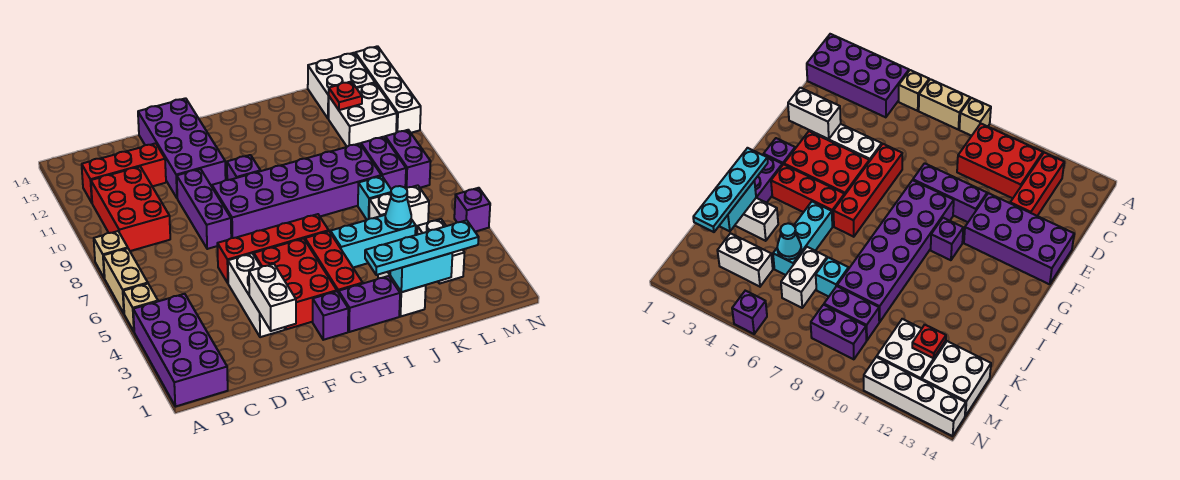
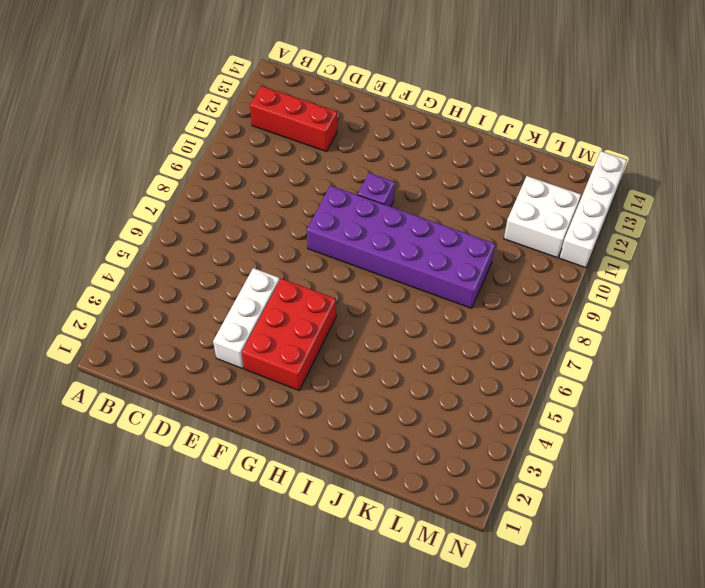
none -> purple brick A1:B4 level 1
none -> tan brick A5 level 1
none -> tan brick A6:A7 level 1
none -> tan brick A8 level 1

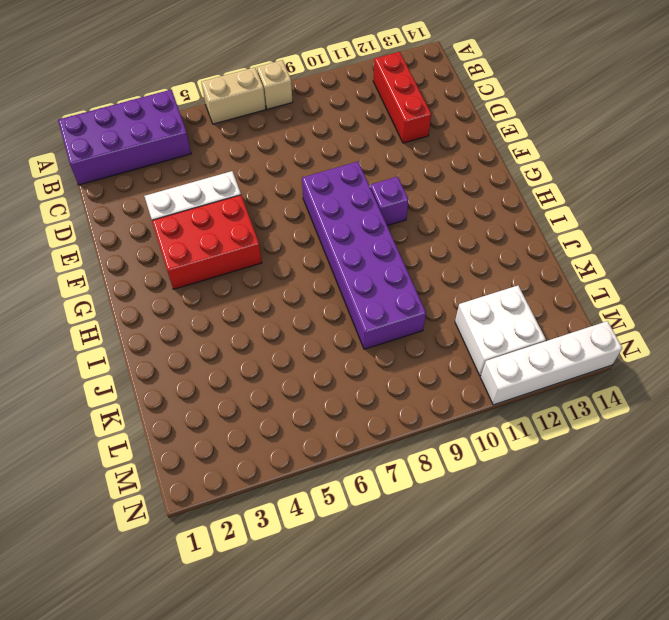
none -> tan brick A5 level 1
none -> red brick B9:C11 level 1
none -> red brick E6:H6 level 1
none -> purple brick E8:E10 level 1

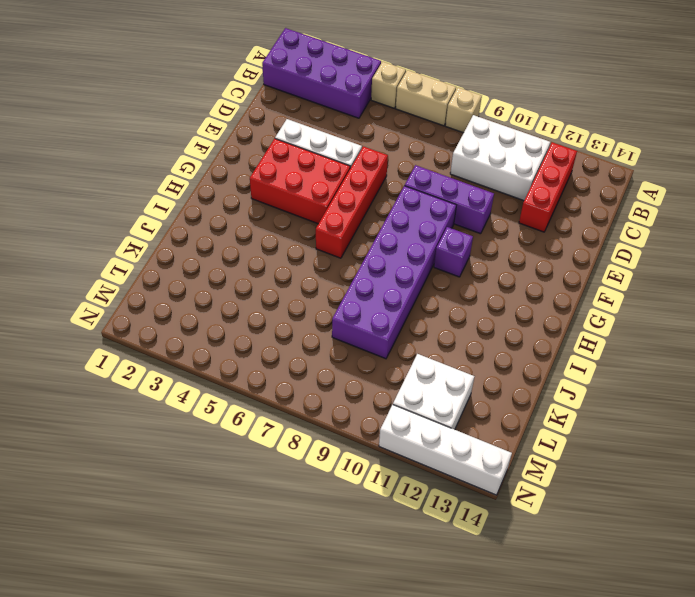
white brick B9:C11 level 1 -> red brick B9:C11 level 1
none -> purple brick E11:F14 level 1
none -> purple brick G2 level 1
none -> purple brick H2:I2 level 1
none -> red brick H3:H5 level 1

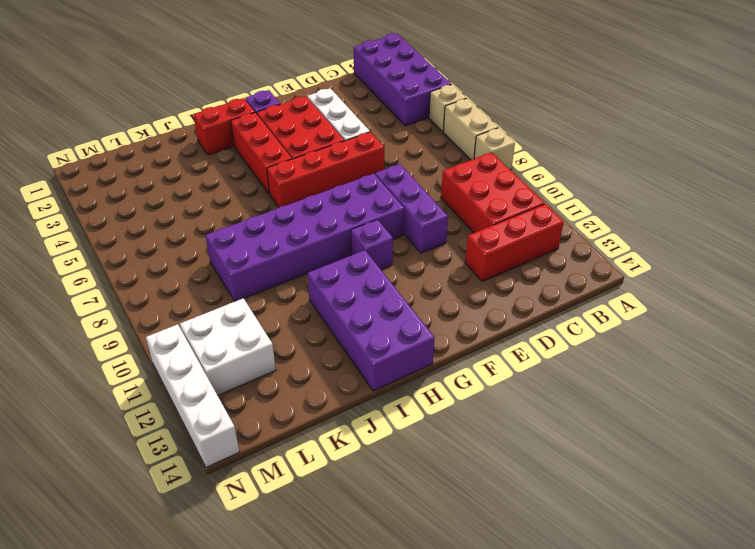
red brick H2:I2 level 1 -> purple brick H2:I2 level 1
purple brick H11:I14 level 1 -> purple brick E11:F14 level 1
none -> cyan brick I5:K5 level 1
none -> white brick J2:J3 level 1
none -> white brick K6:L6 level 1
none -> cyan brick K7 level 1

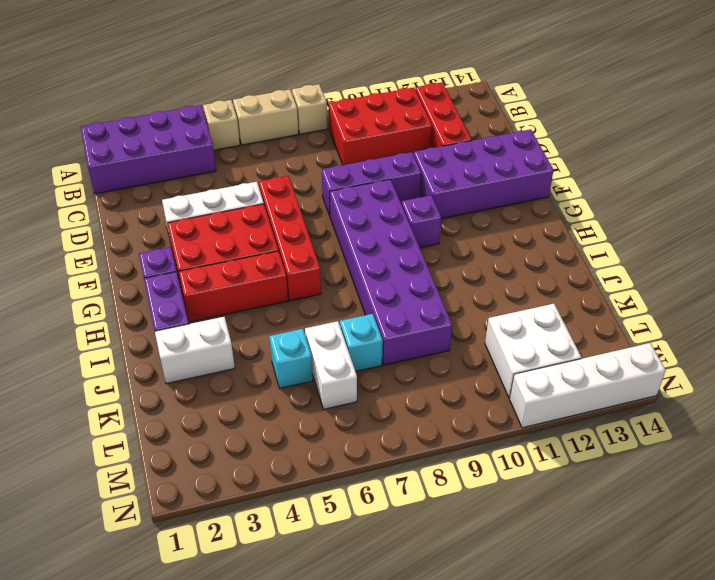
cyan brick K5 level 1 -> cyan brick I5:K5 level 1
none -> white brick L3:L4 level 1
none -> purple brick L8:L9 level 1
none -> white brick L13:M14 level 1
none -> purple brick M8:M9 level 1

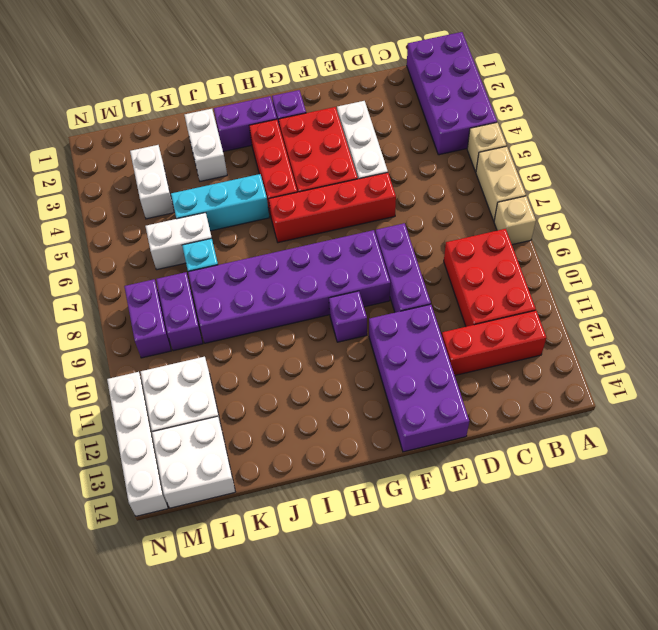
none -> purple brick N5 level 1
none -> white brick E2:E3 level 2
none -> cyan brick J2:K2 level 2
none -> cyan cone K5 level 2

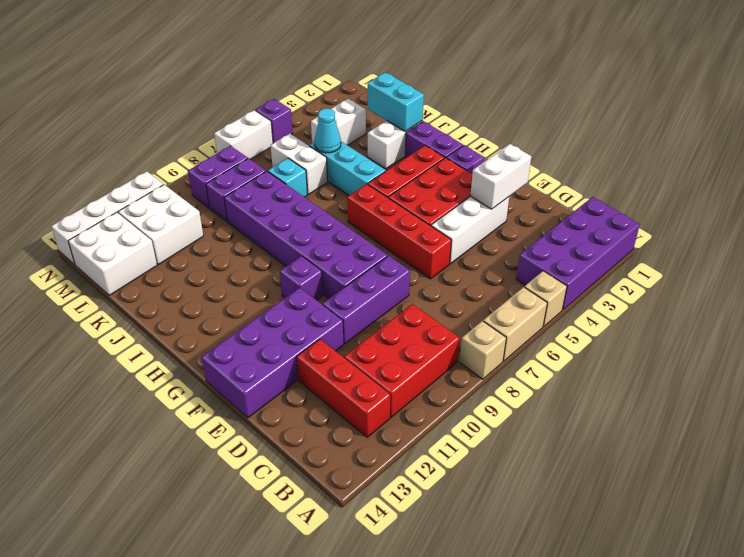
white brick N6:N7 level 1 -> none
none -> red plate L12 level 2
none -> cyan plate I2:L2 level 3

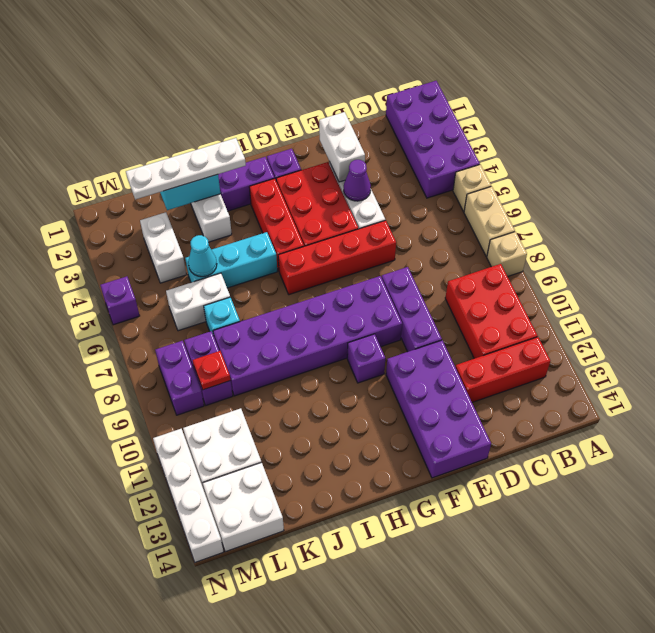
purple cone E4 level 2 -> none
white plate I2:L2 level 3 -> cyan plate I2:L2 level 3
red plate L9 level 2 -> red plate L12 level 2

